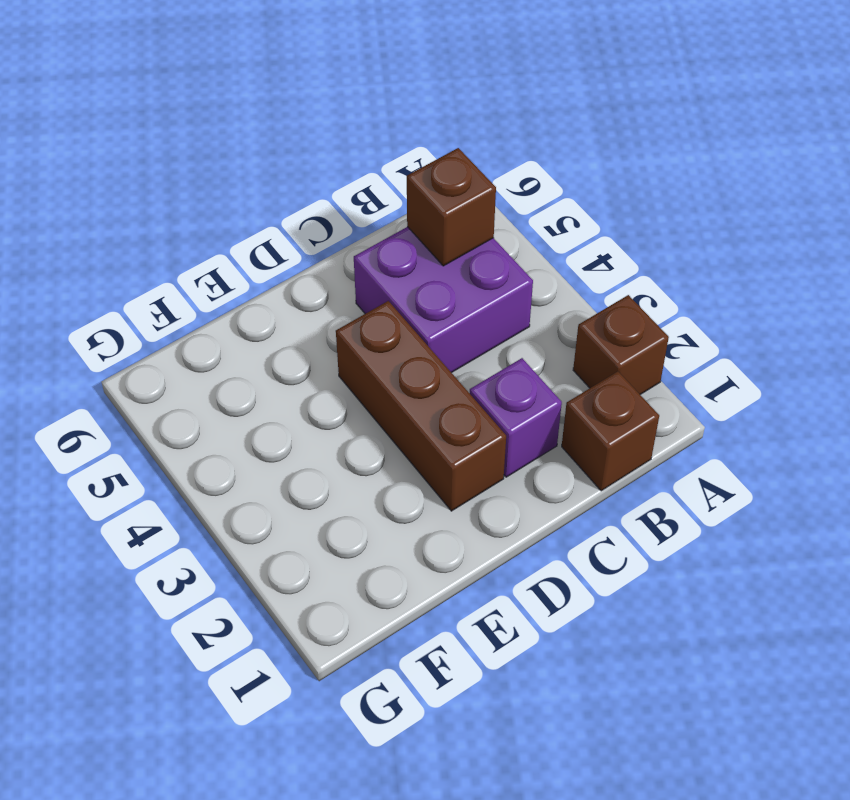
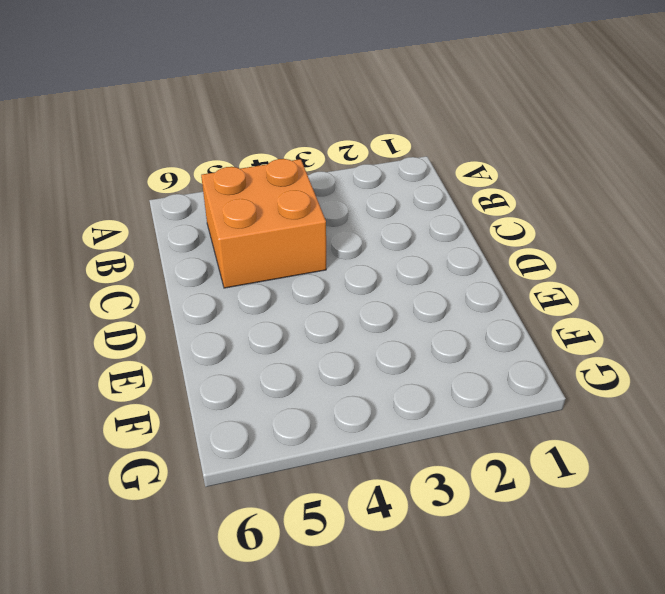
orange brick B4:C5 level 1 -> purple brick B4:C5 level 1
none -> brown brick A2 level 1
none -> brown brick B1 level 1

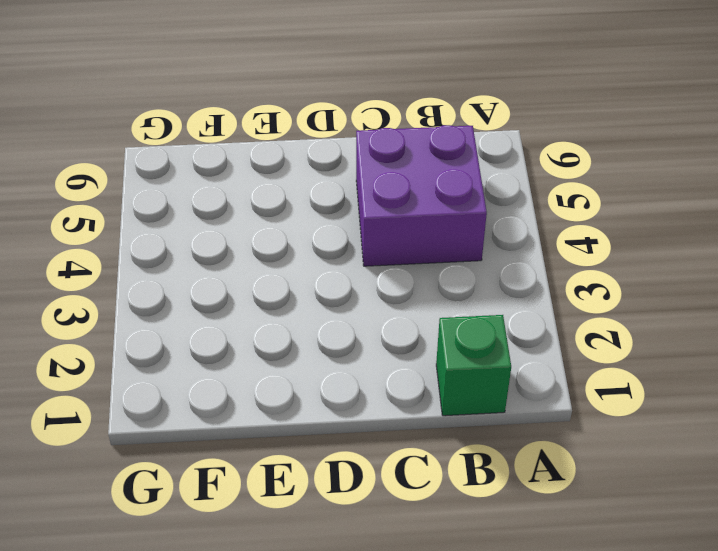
green brick B1 level 1 -> brown brick B1 level 1
none -> brown brick A2 level 1
none -> purple brick C2 level 1

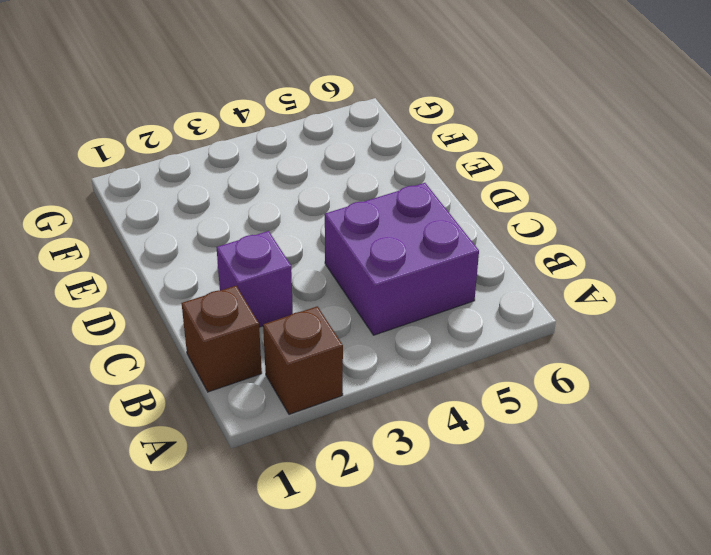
none -> brown brick D2:D4 level 1
none -> brown brick B5 level 2

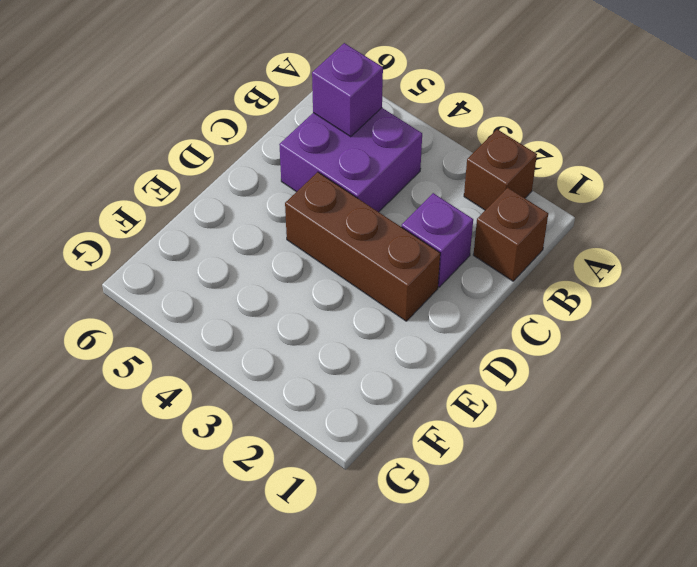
purple brick B5 level 2 -> brown brick B5 level 2

